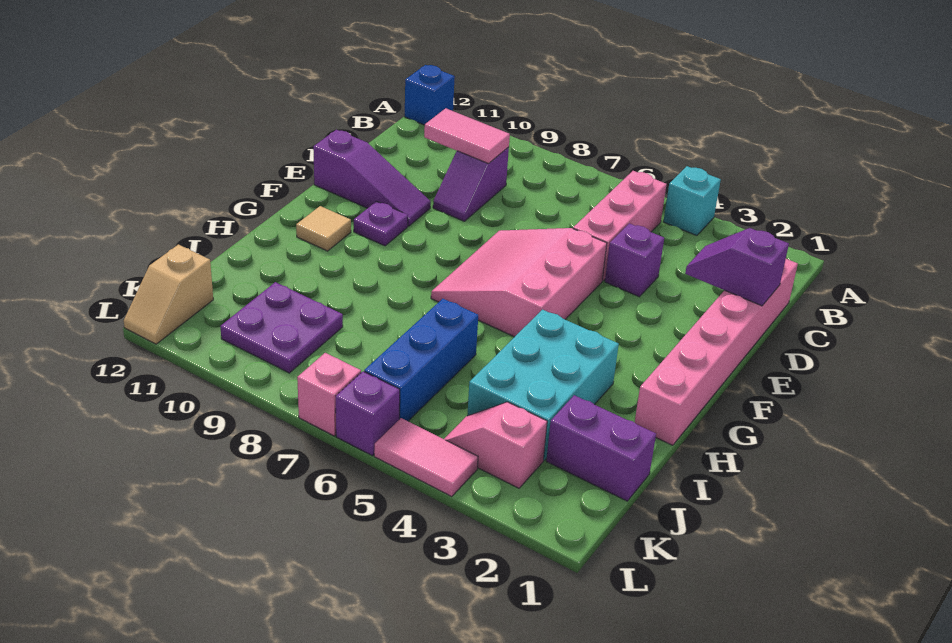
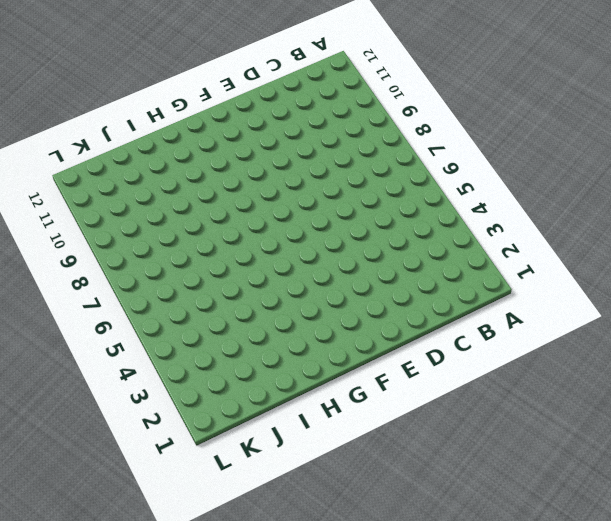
none -> cyan brick A4 level 1
none -> blue brick A12 level 1
none -> pink brick B5:D5 level 1

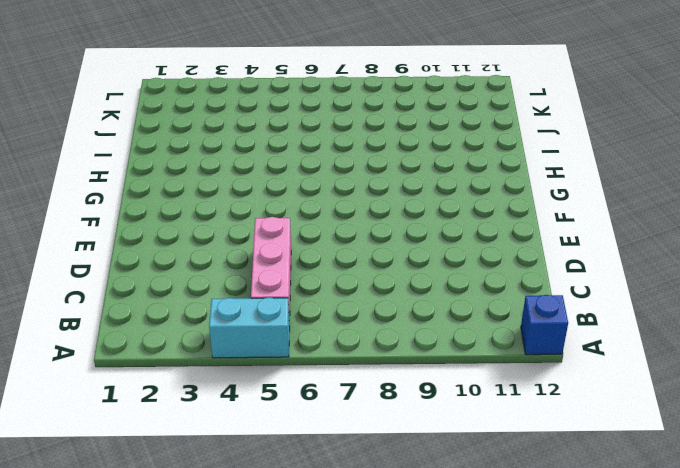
cyan brick A4:A5 level 1 -> cyan brick A4 level 1
none -> pink brick C1:H1 level 1
none -> purple slope C9:D9 level 1 top C
none -> purple brick D4 level 1

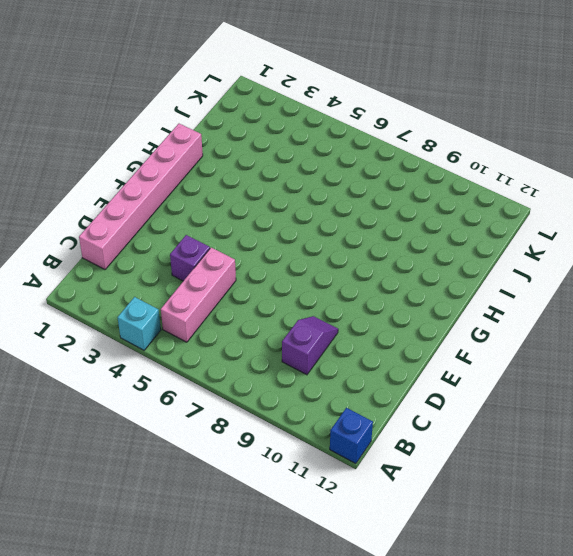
none -> pink slope E5:G7 level 1 top 5
none -> purple slope E10:E12 level 1 top 12
none -> purple plate F10 level 1

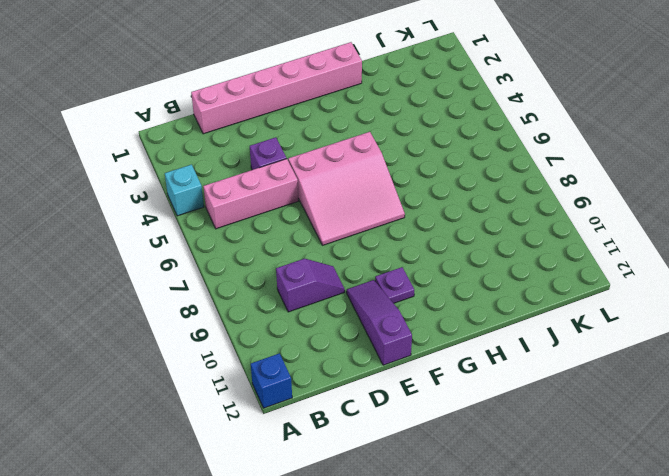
none -> tan tile G11 level 1
none -> cyan brick H3:J4 level 1
none -> blue brick I6:K6 level 1

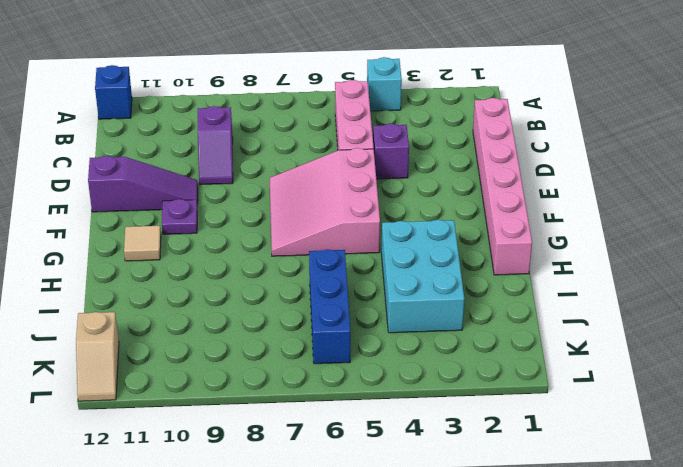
none -> purple brick J1:J2 level 1
none -> purple plate J9:K10 level 1
none -> pink slope K3:K4 level 1 top 3

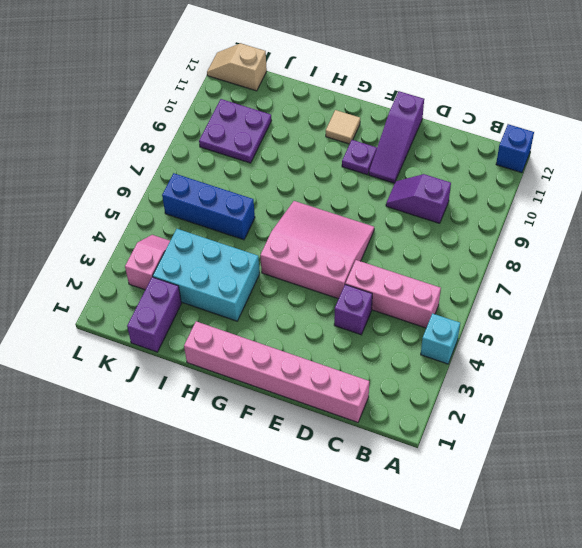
none -> pink tile L4:L5 level 1
none -> purple brick L6 level 1
none -> pink brick L7 level 1

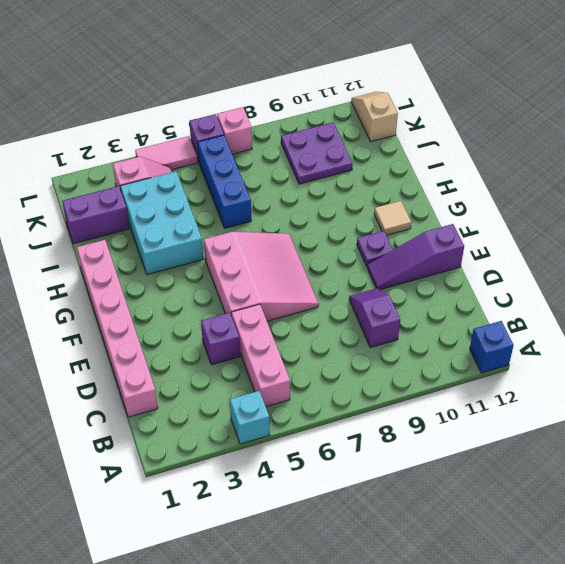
none -> pink tile C9:C10 level 2
none -> purple slope D1:D2 level 2 top 1

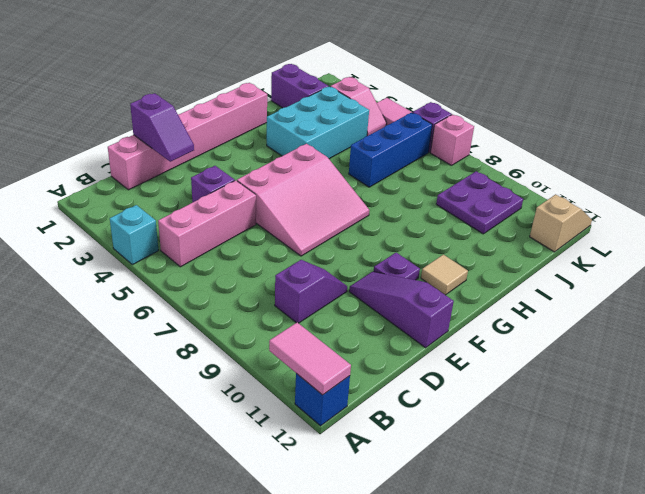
pink tile A11:A12 level 2 -> pink tile C9:C10 level 2

